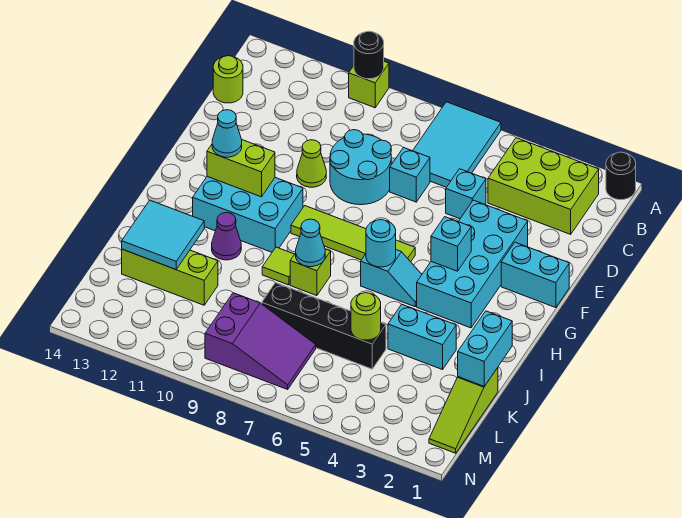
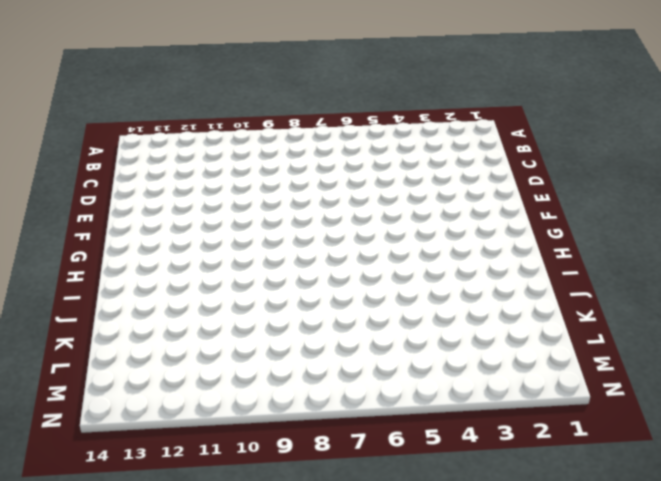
none -> black round brick A1 level 1
none -> cyan tile A6:C7 level 1
none -> lime brick A10 level 1
none -> lime brick B2:C4 level 1

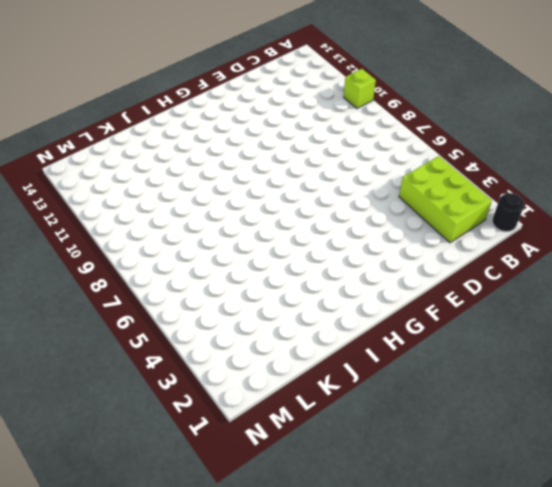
none -> cyan tile A6:C7 level 1
none -> lime round brick C14 level 1
none -> cyan brick D5 level 1
none -> cyan brick D7 level 1

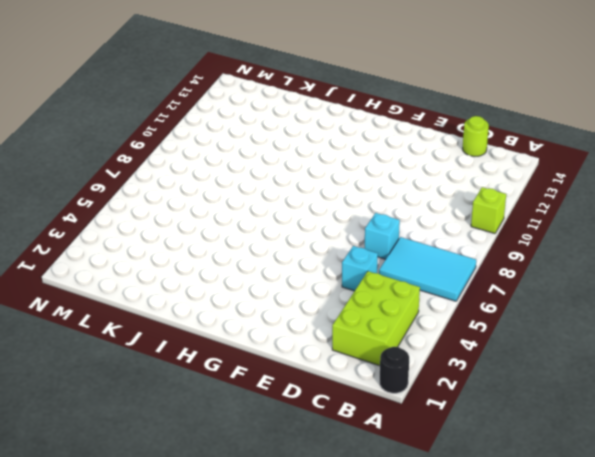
none -> cyan round brick D8:E9 level 1
none -> cyan brick E3:H4 level 1
none -> lime cone E10 level 1
none -> cyan brick F1:F2 level 1

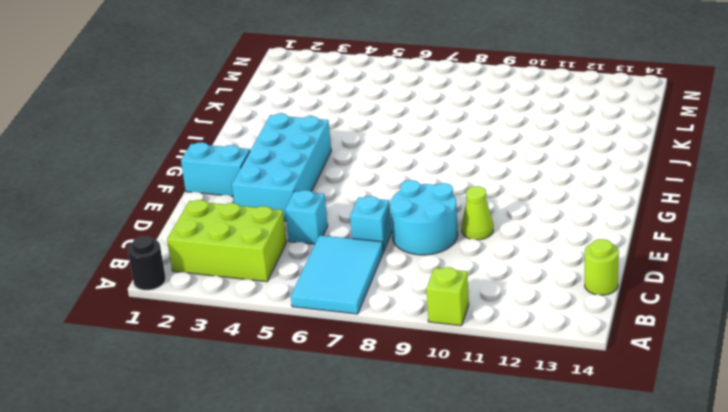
none -> lime tile G6:G9 level 1
none -> cyan brick G10:H12 level 1
none -> cyan slope H5:H6 level 1 top 6
none -> lime brick I8 level 1

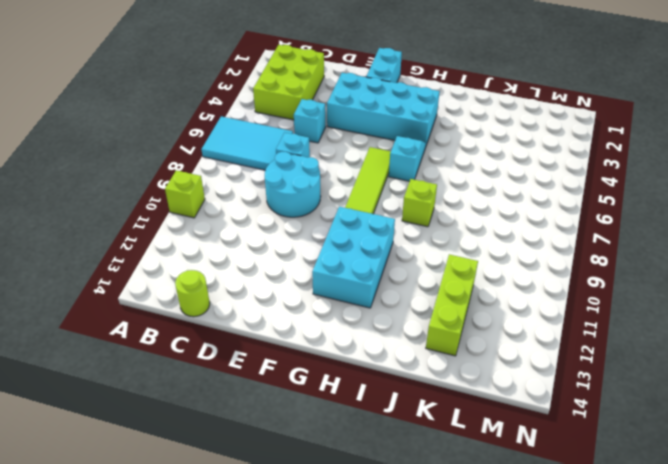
none -> black round brick A1 level 1
none -> lime cone E10 level 1
none -> lime tile I9 level 1
none -> purple cone I11 level 1

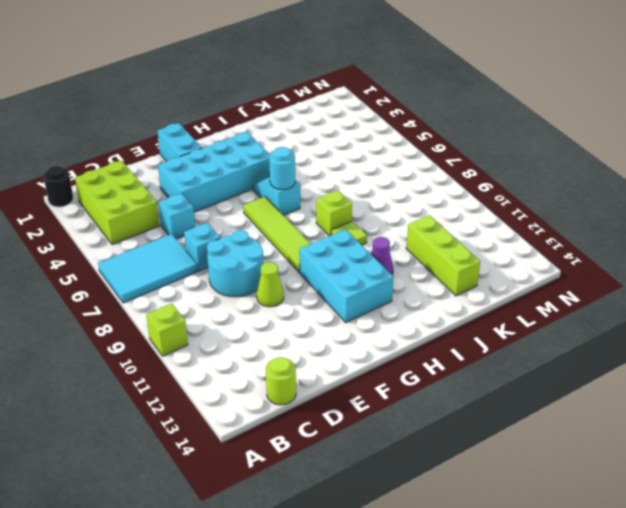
none -> cyan brick J3:J4 level 1
none -> lime slope K1:M1 level 1 top K
none -> black brick K5:K8 level 1
none -> purple slope L7:M9 level 1 top 9

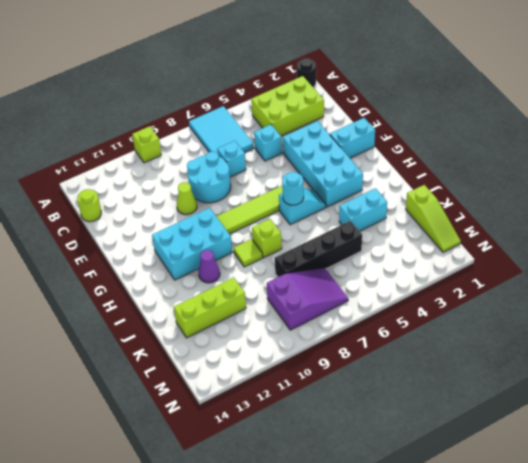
none -> black round brick A10 level 2
none -> cyan brick G4 level 2
none -> lime brick G11:G12 level 2
none -> cyan cone I8 level 2

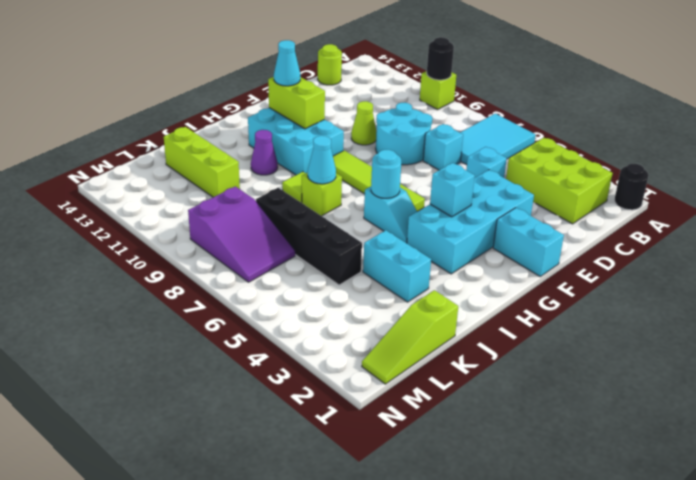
none -> cyan brick J1:K1 level 2
none -> cyan tile J12:K13 level 2
none -> lime round brick K5 level 2

